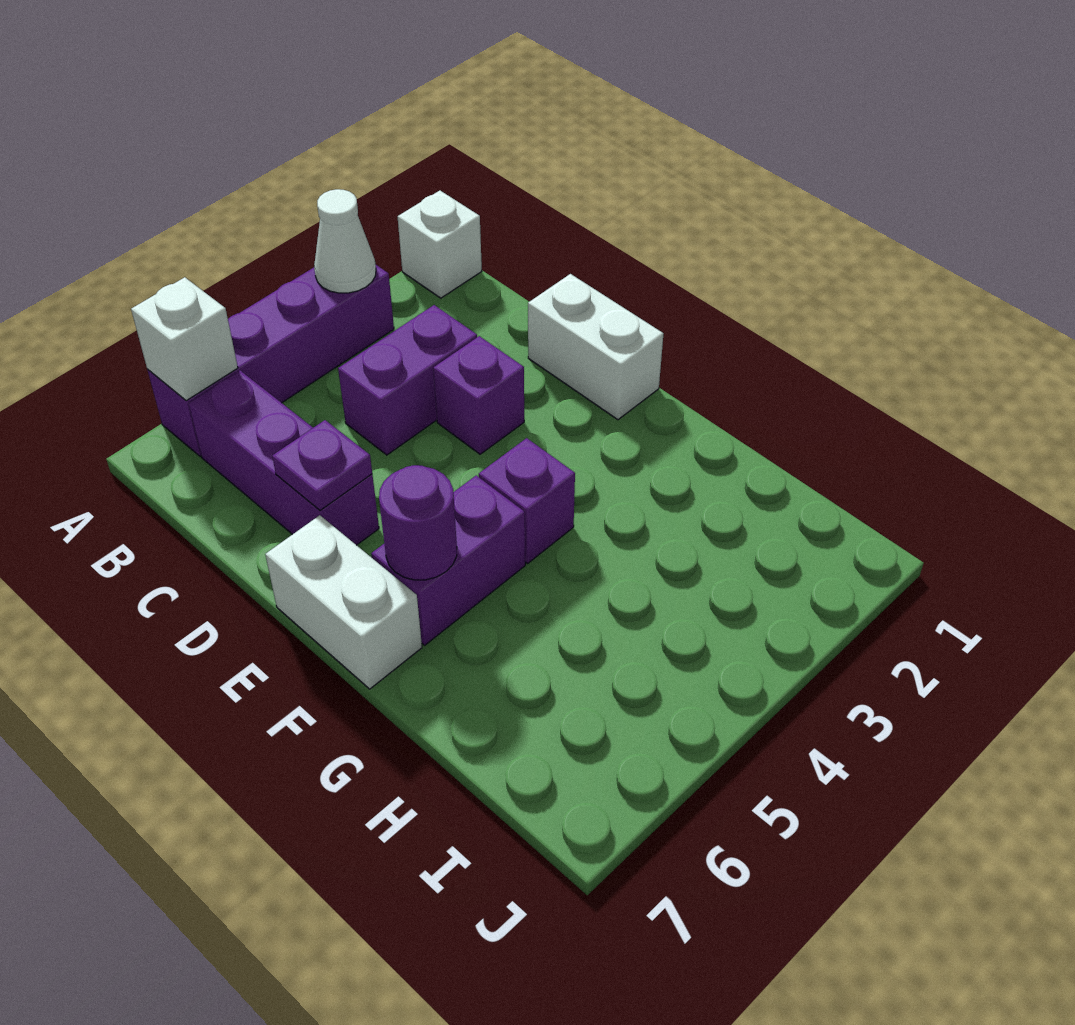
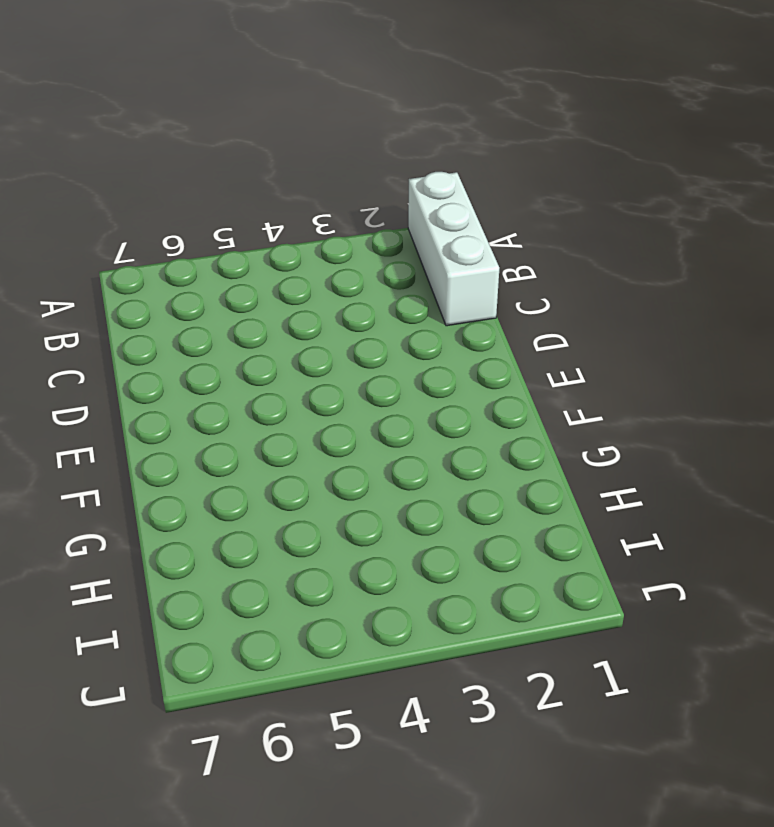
white brick A1:C1 level 1 -> white brick A1 level 1
none -> purple brick A3:A6 level 1
none -> purple brick B6:D6 level 1
none -> purple brick C3:C4 level 1

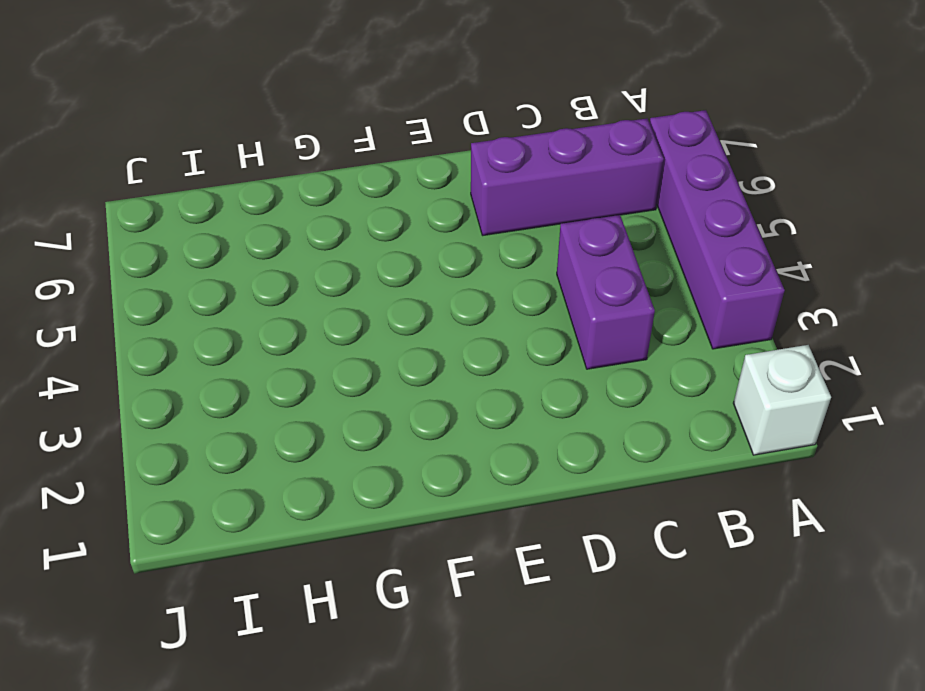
none -> white brick D1:E1 level 1
none -> purple brick D3 level 1
none -> white brick E7:F7 level 1

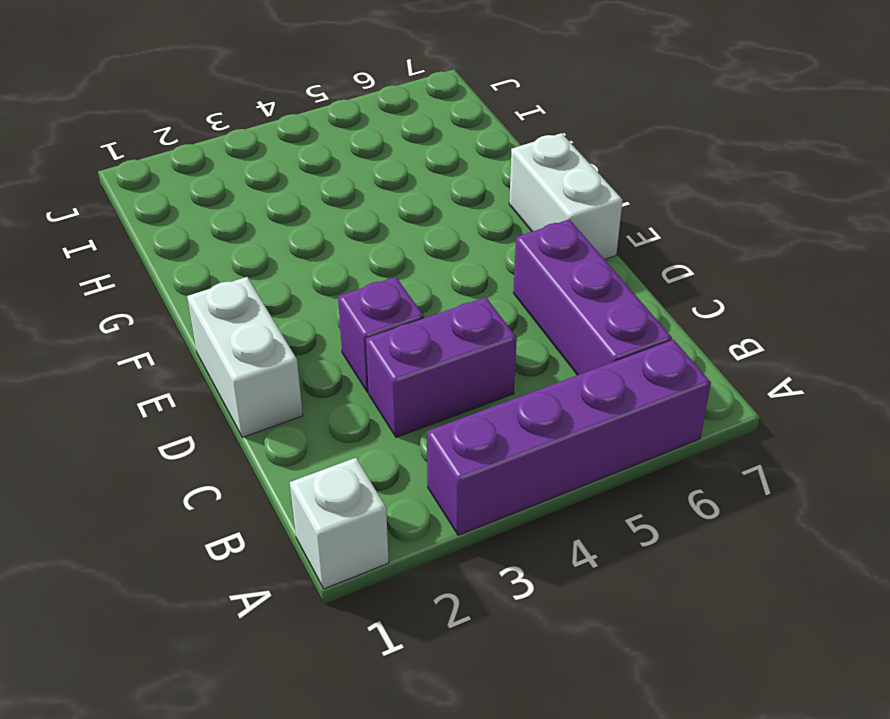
none -> purple brick F4 level 1
none -> purple brick F5:F6 level 1
none -> white cone A3 level 2

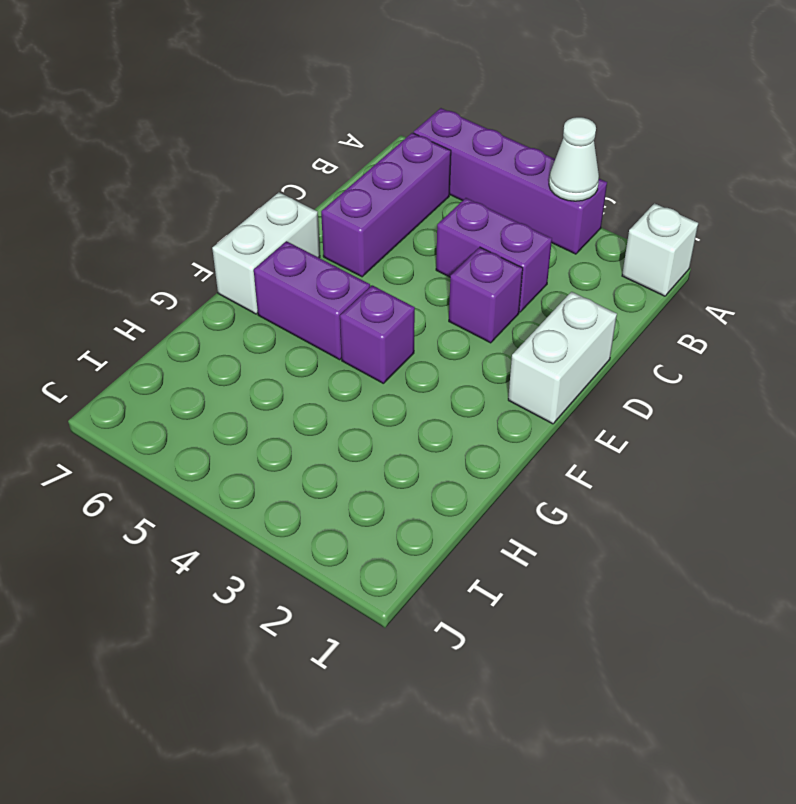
none -> white brick A6 level 2
none -> purple plate D6 level 2
none -> purple round brick F6 level 2

